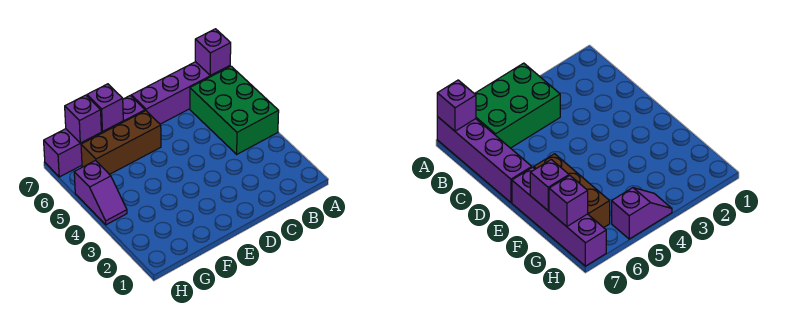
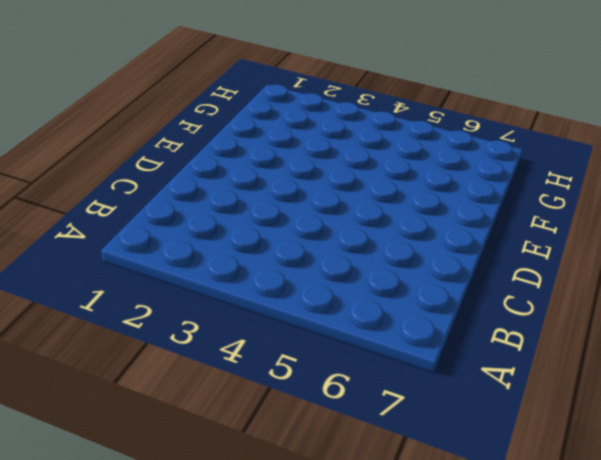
none -> green brick A4:B6 level 1
none -> purple brick A7:D7 level 1

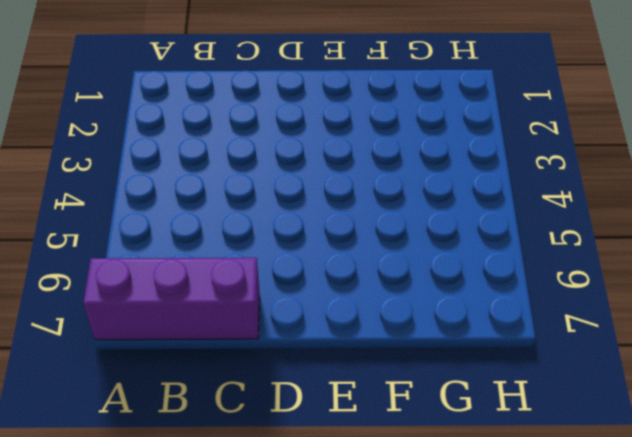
purple brick A7:C7 level 1 -> purple brick A7:D7 level 1
none -> green brick A4:B6 level 1
none -> brown brick E6:G6 level 1

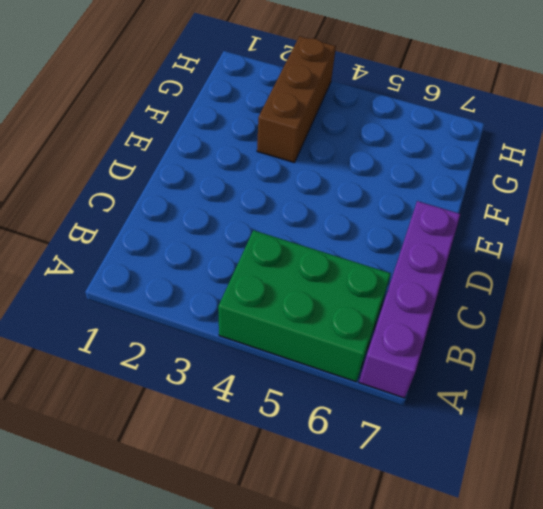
brown brick F3:H3 level 1 -> brown brick E6:G6 level 1
none -> purple brick E7:H7 level 1
none -> purple slope H4:H5 level 1 top 5

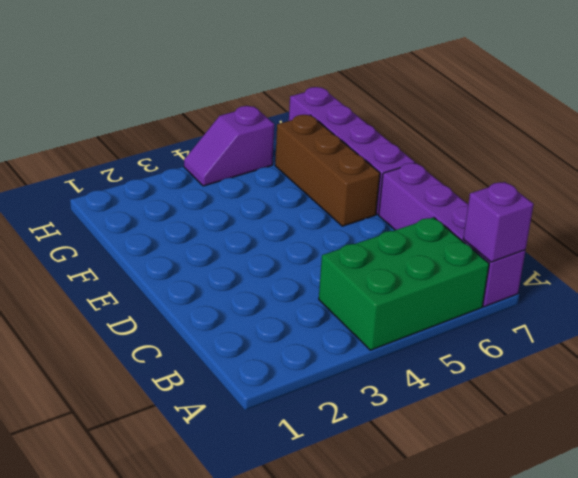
none -> purple brick F7 level 2
none -> purple brick G7 level 2

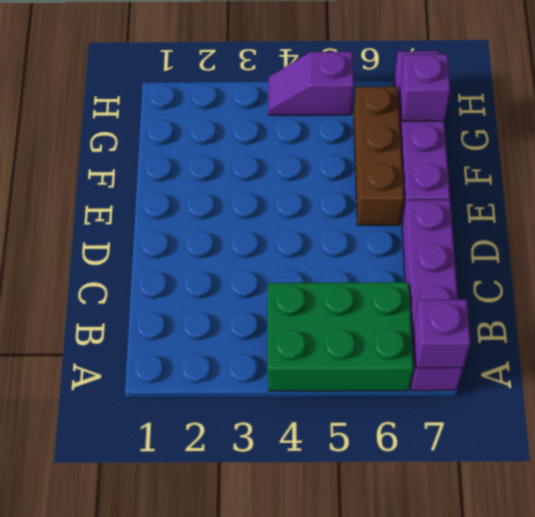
none -> purple brick F7 level 2

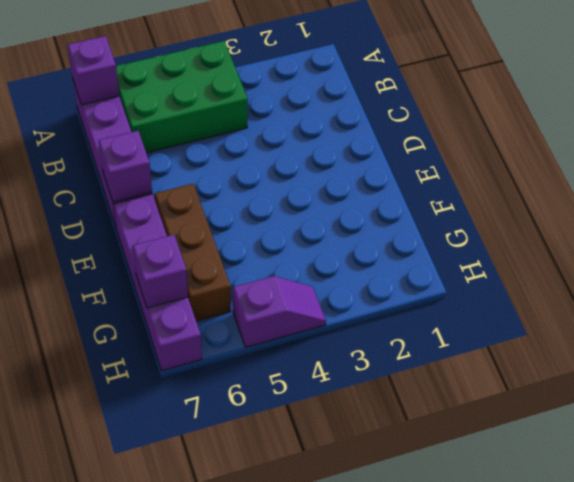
purple brick D7 level 2 -> purple brick F7 level 2

